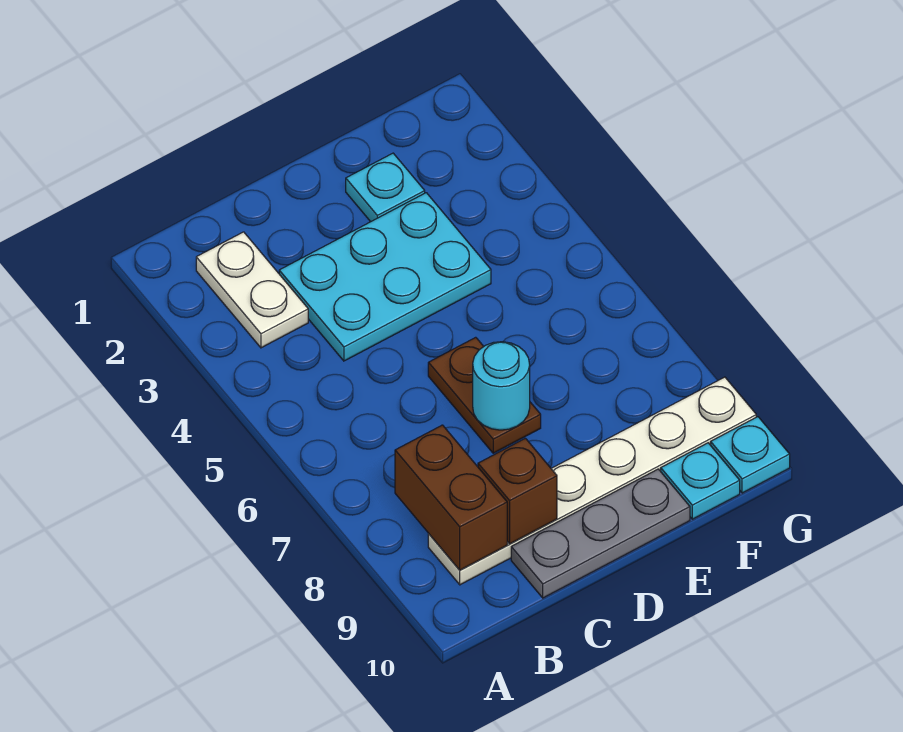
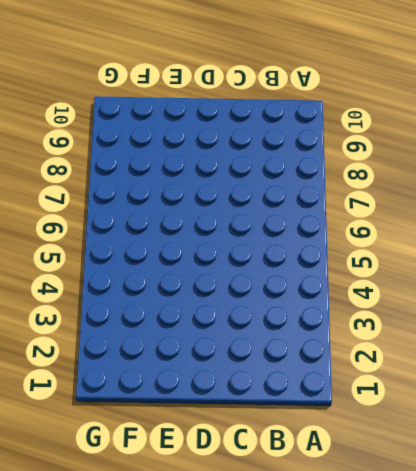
none -> white plate B2:B3 level 1
none -> white plate B9:G9 level 1

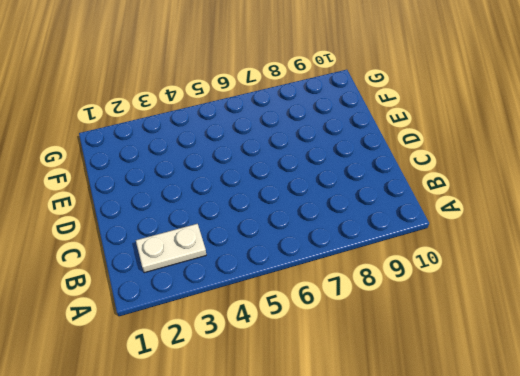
none -> white plate B9:G9 level 1
none -> cyan plate C3:E4 level 1

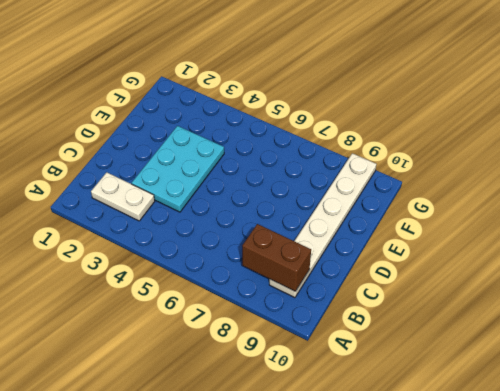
none -> grey plate C10:E10 level 1
none -> brown plate D6:D7 level 1

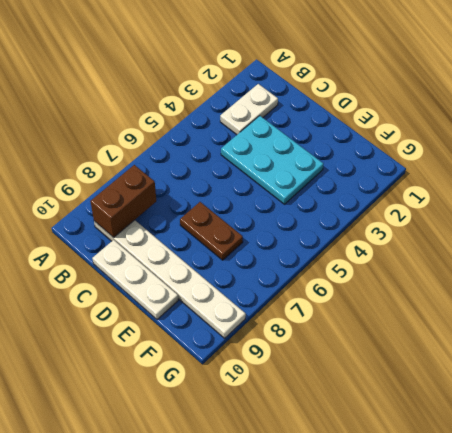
white plate C10:E10 level 1 -> grey plate C10:E10 level 1
brown plate D7:E7 level 1 -> brown plate D6:D7 level 1
none -> cyan plate E2 level 1
none -> cyan plate F10 level 1

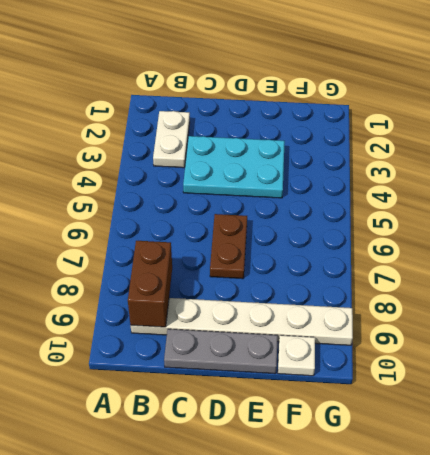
white plate F10 level 1 -> cyan plate F10 level 1
none -> cyan plate E2 level 1
none -> cyan plate G10 level 1

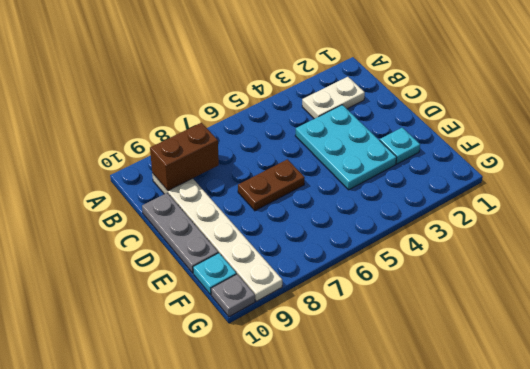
grey plate G10 level 1 -> cyan plate G10 level 1
none -> brown brick C9 level 2
none -> cyan round brick D7 level 2

